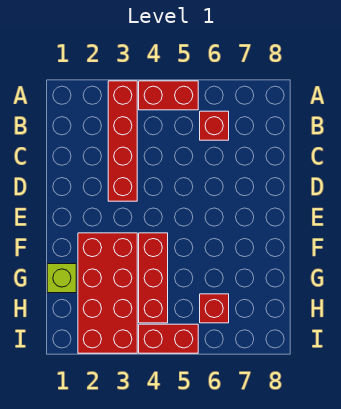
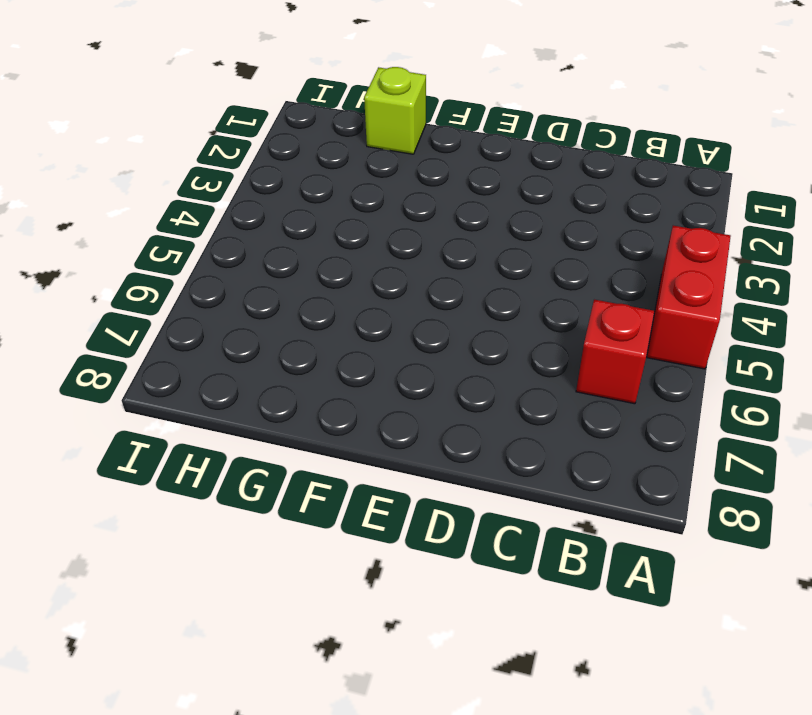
none -> red brick A3:D3 level 1
none -> red brick F2:I3 level 1

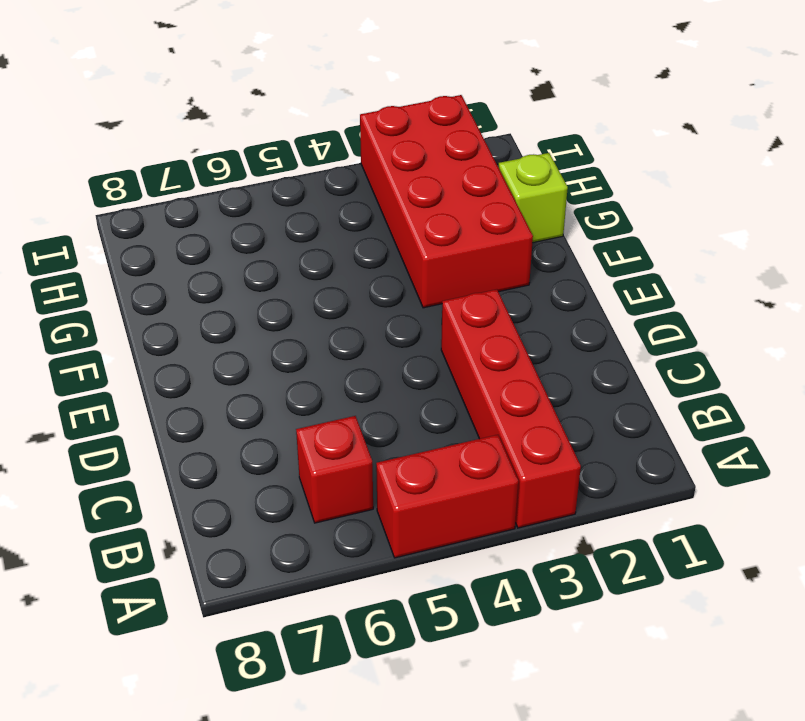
none -> red brick F4:H4 level 1
none -> red brick H6 level 1

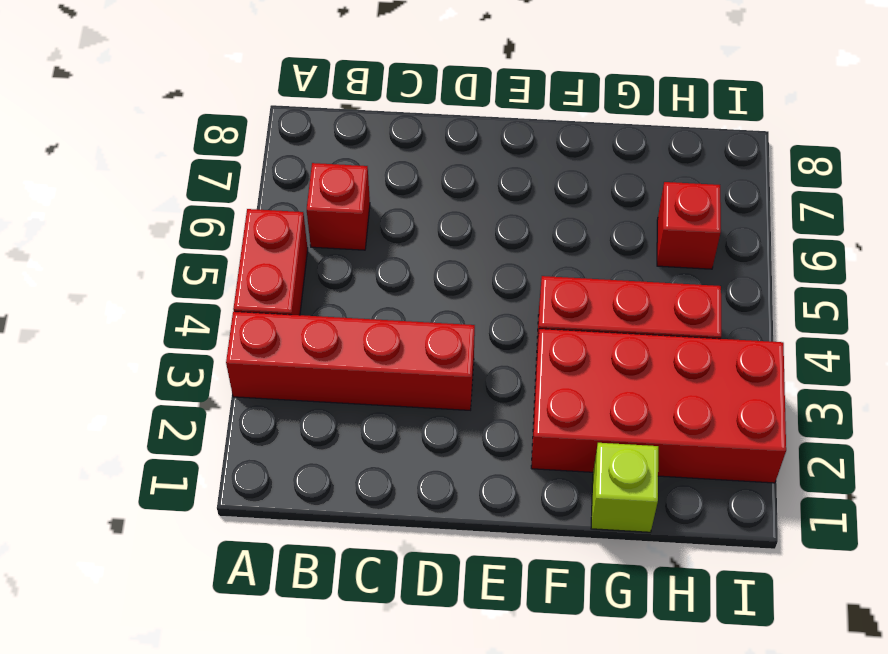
none -> red brick I4:I5 level 1

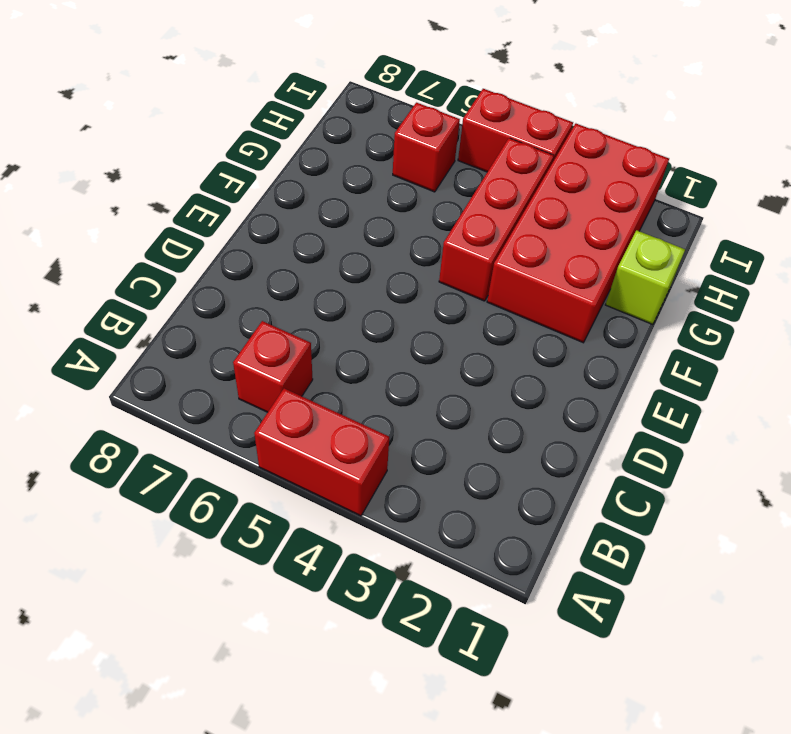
none -> red brick A3:D3 level 1

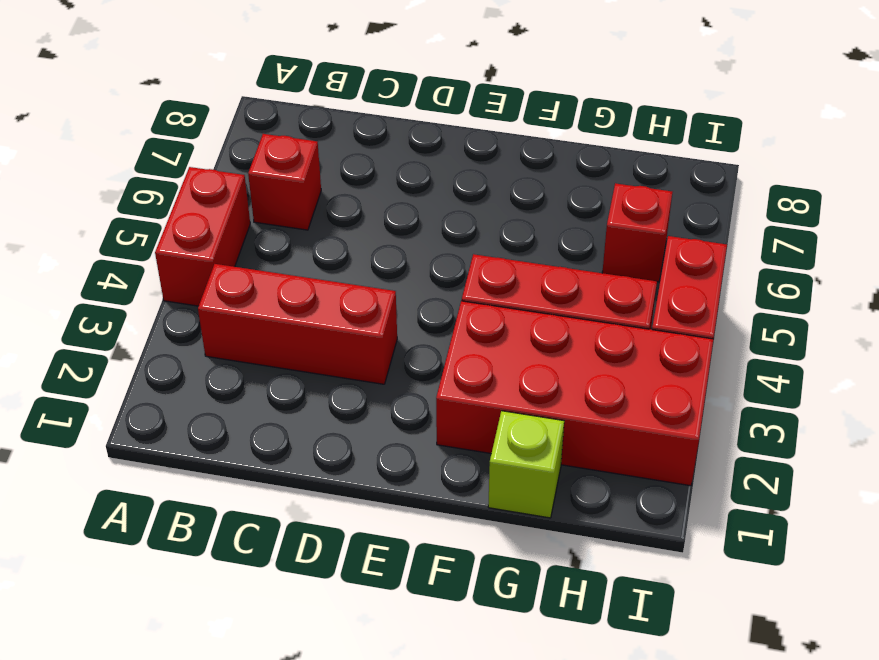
red brick B3:D3 level 1 -> red brick A3:D3 level 1

